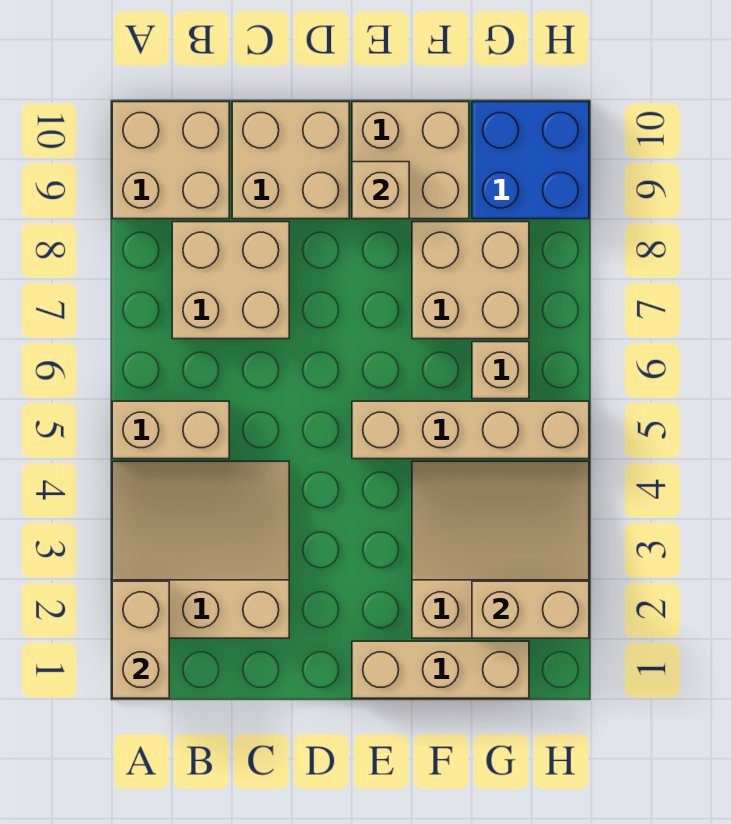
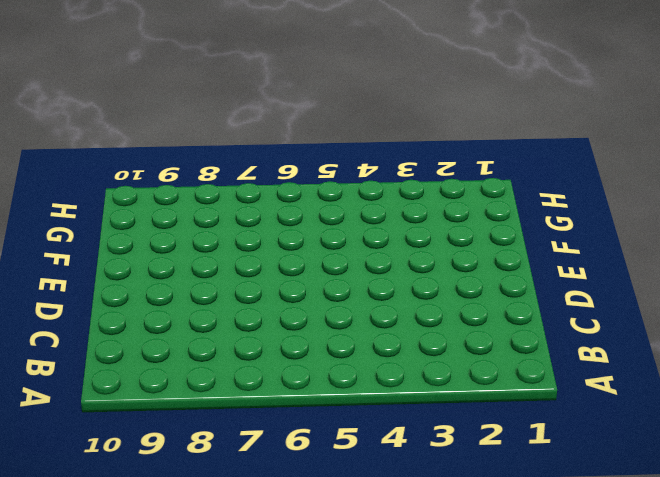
none -> tan slope A2:C4 level 1 top 2
none -> tan brick A5:B5 level 1
none -> tan brick A9:B10 level 1

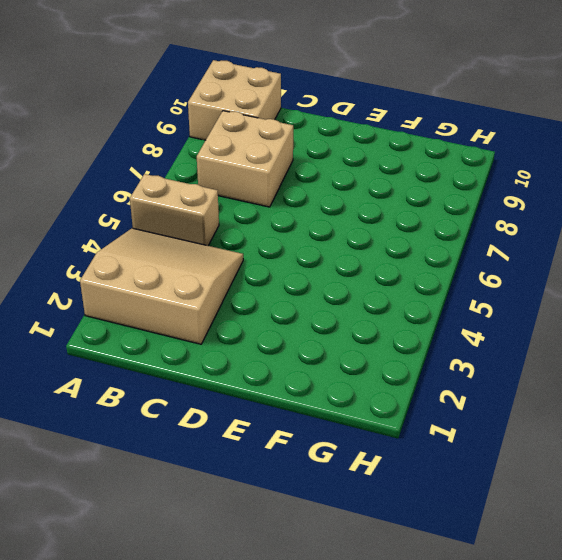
none -> tan brick C9:D10 level 1
none -> tan brick E1:G1 level 1
none -> tan brick E5:H5 level 1

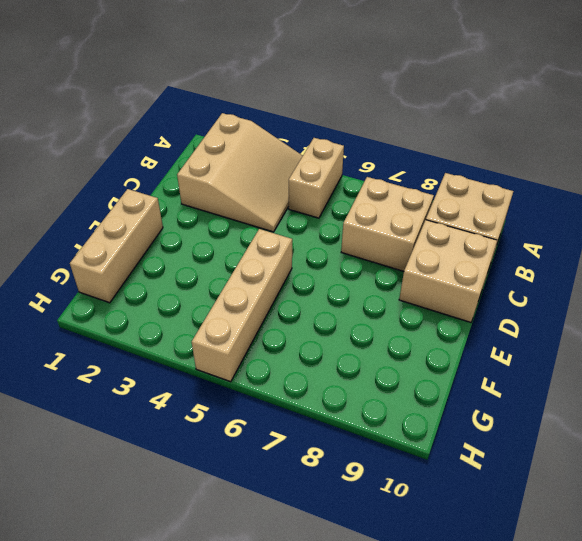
none -> tan brick E9:F10 level 1
none -> tan slope F2:H4 level 1 top 2
none -> tan brick F7:G8 level 1

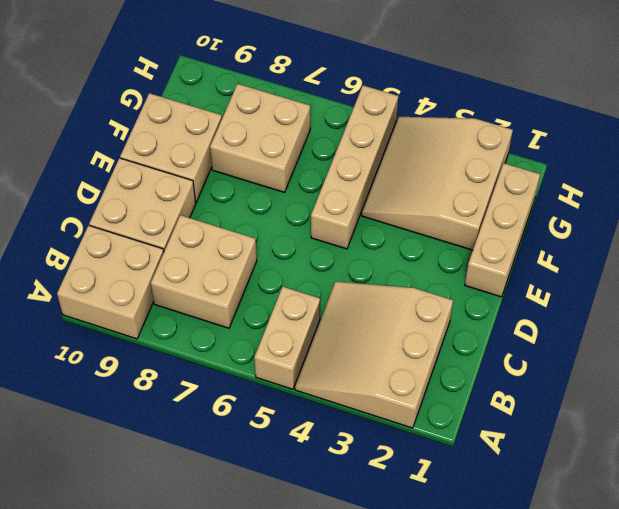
none -> tan brick G6 level 1
none -> blue brick G9:H10 level 1
none -> tan brick A1:A2 level 2

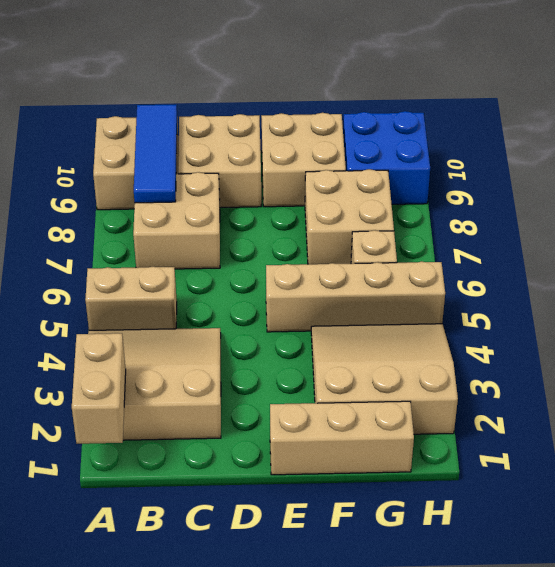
blue tile B8:B10 level 2 -> none
none -> tan brick E9 level 2
none -> tan brick G2:H2 level 2

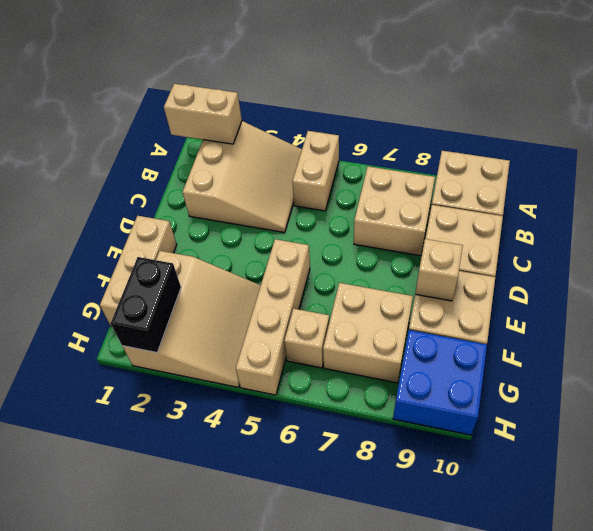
black brick G2:H2 level 2 -> tan brick G2:H2 level 2

